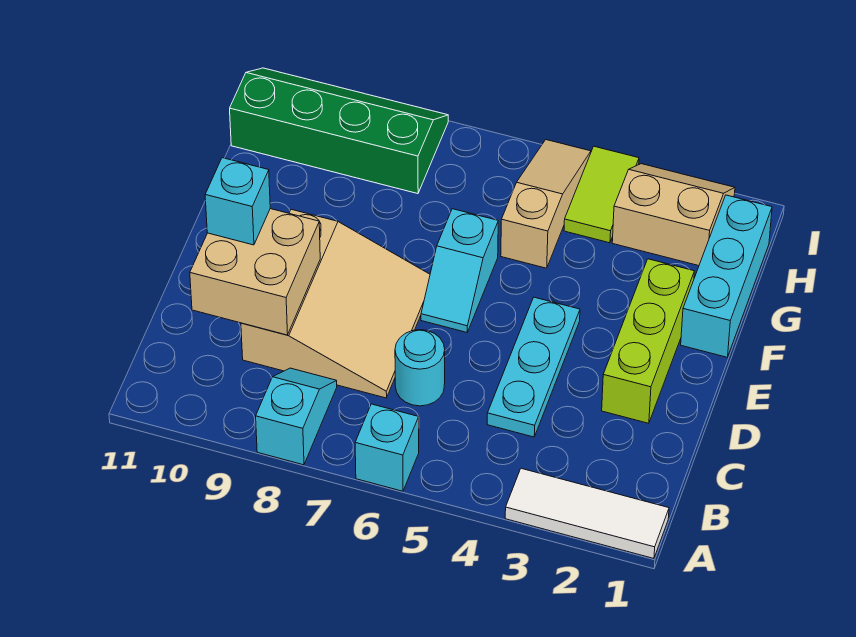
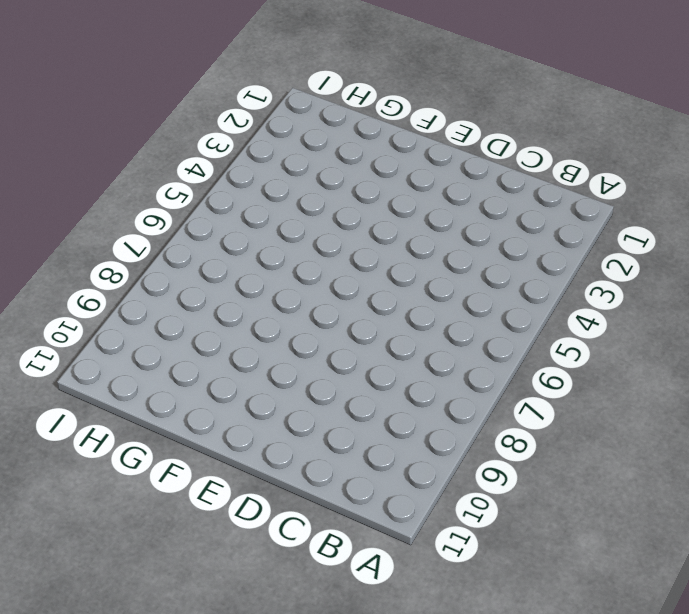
none -> white tile A1:A3 level 1
none -> cyan brick A6 level 1
none -> cyan slope A8:B8 level 1 top A

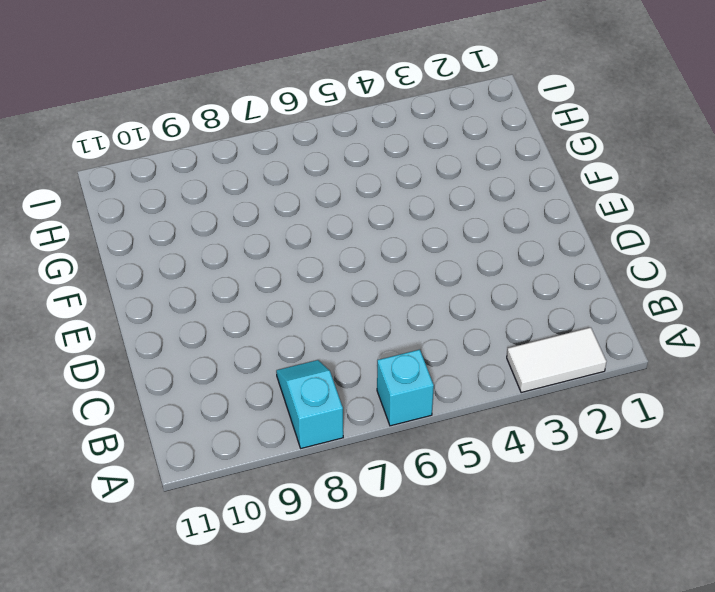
white tile A2:A3 level 1 -> white tile A1:A3 level 1
none -> cyan plate C4:E4 level 1
none -> cyan round brick C6 level 1
none -> tan slope C7:E9 level 1 top 9

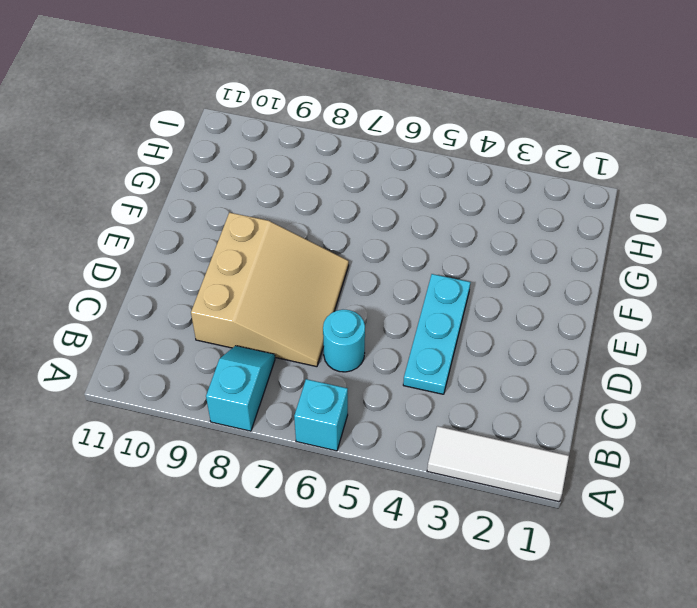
none -> lime brick D2:F2 level 1
none -> cyan slope E6:F6 level 1 top F
none -> cyan brick F1:H1 level 1

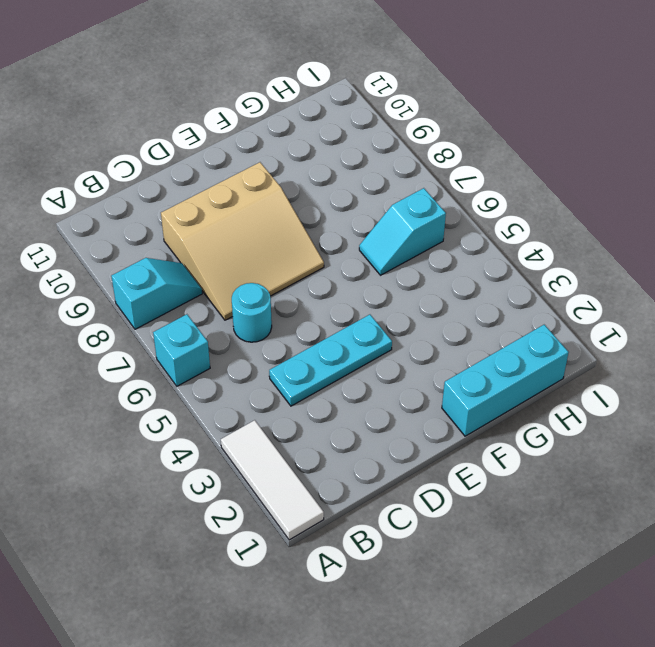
cyan slope G6:H6 level 1 top H -> cyan slope E6:F6 level 1 top F
none -> lime brick D2:F2 level 1
none -> tan slope G5:I5 level 1 top G
none -> tan slope H2:I3 level 1 top H

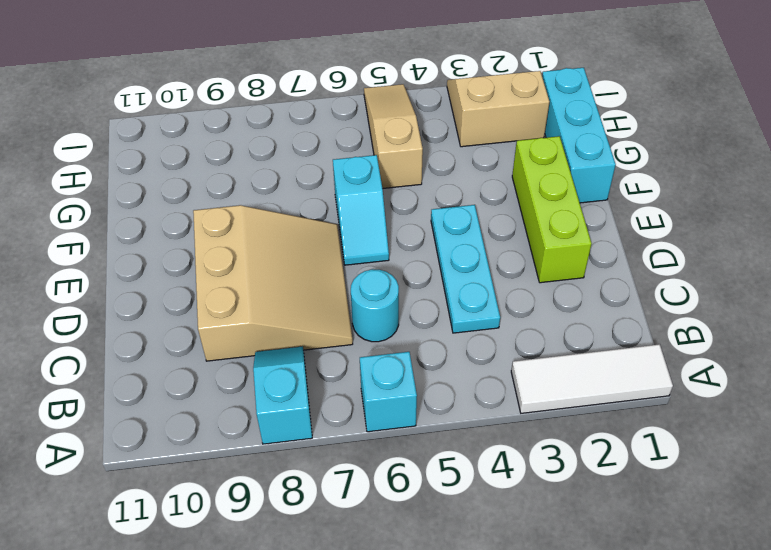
none -> lime tile H4:I4 level 1
none -> green slope H8:I11 level 1 top H
none -> tan brick C9:D10 level 2

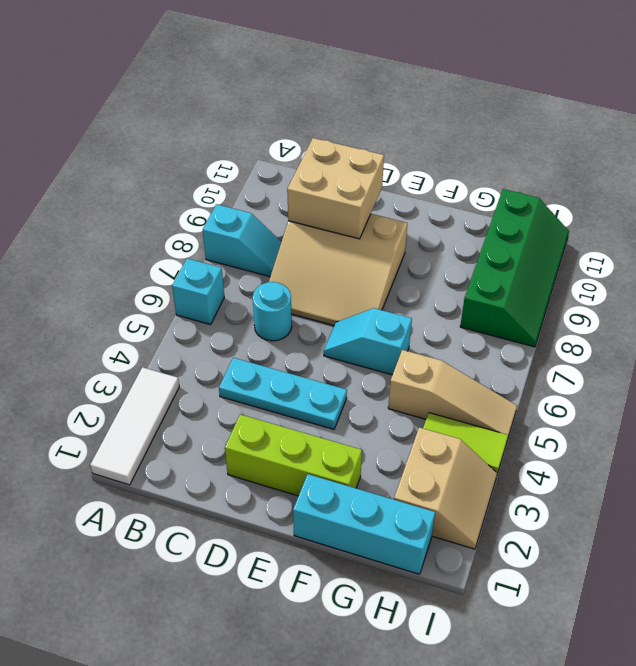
none -> cyan brick D10 level 3

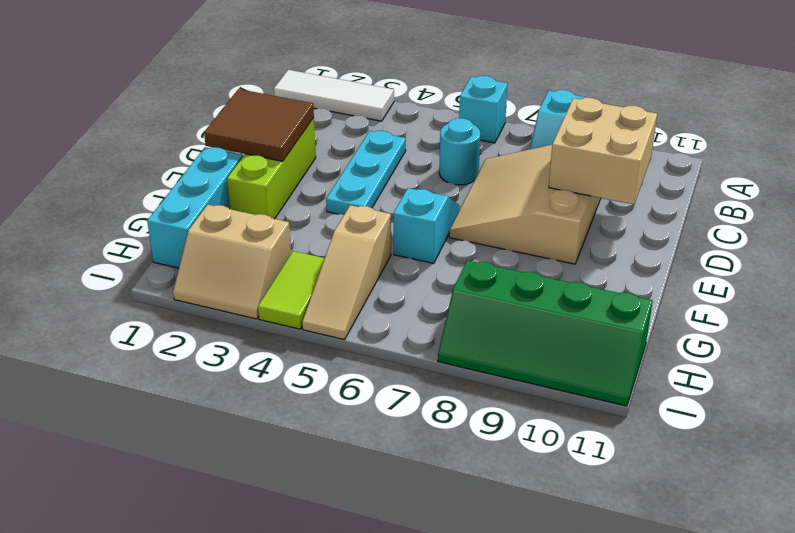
brown tile D1:E2 level 2 -> none
none -> cyan brick D10 level 3

